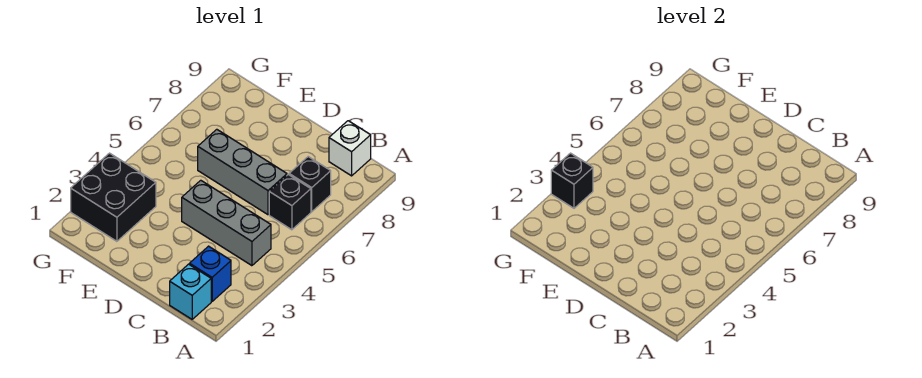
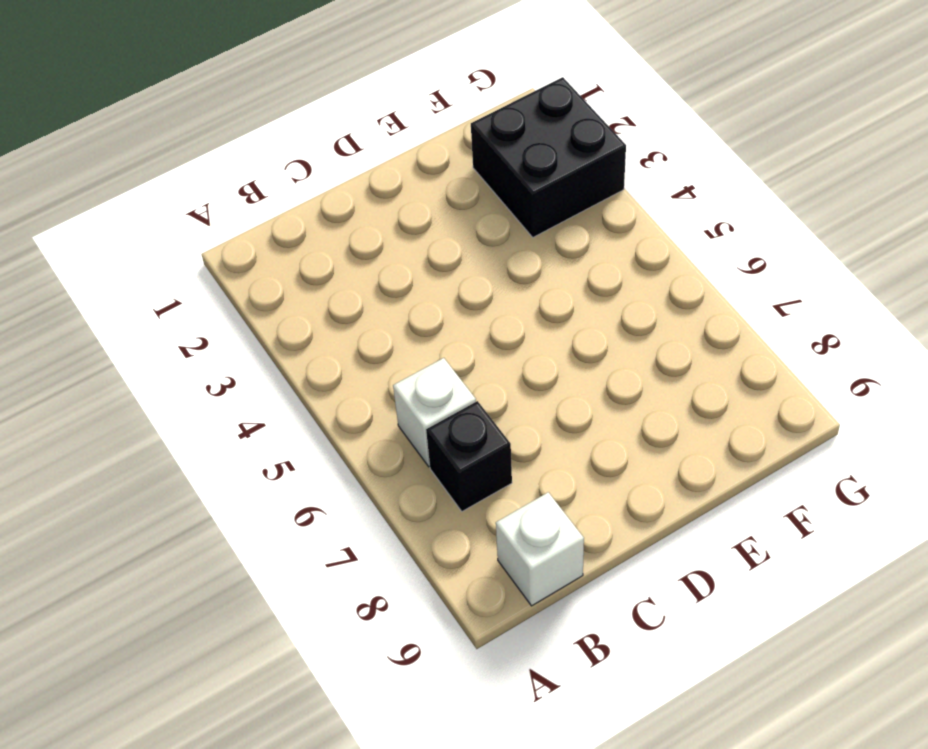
white brick B6 level 1 -> black brick B6 level 1
none -> cyan brick B1 level 1
none -> blue brick B2 level 1

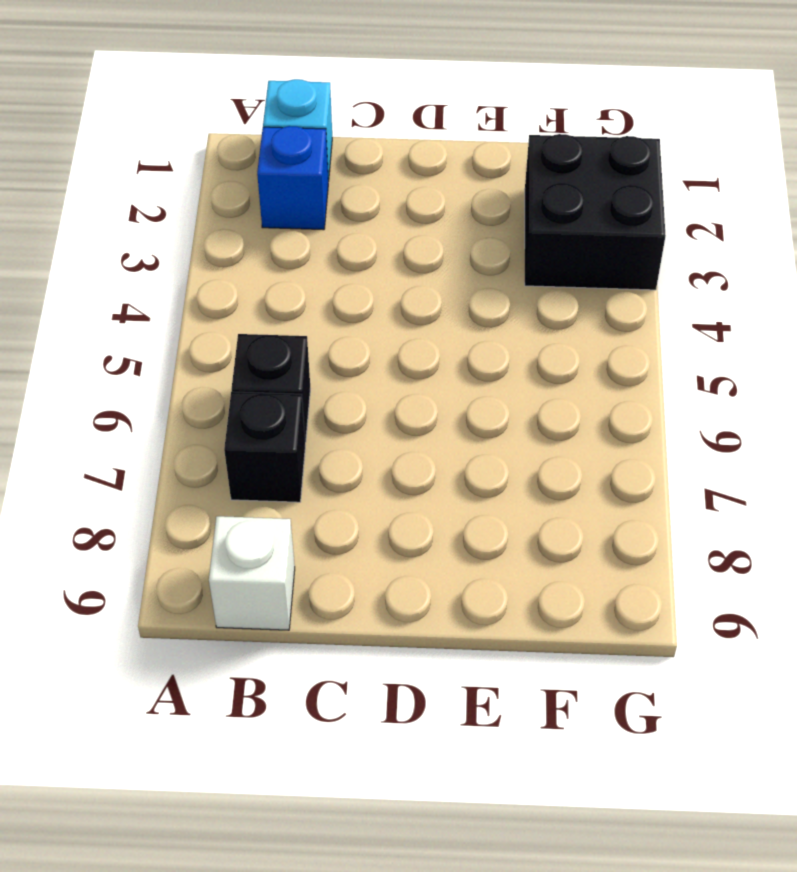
none -> grey brick B4:D4 level 1
none -> grey brick C6:E6 level 1

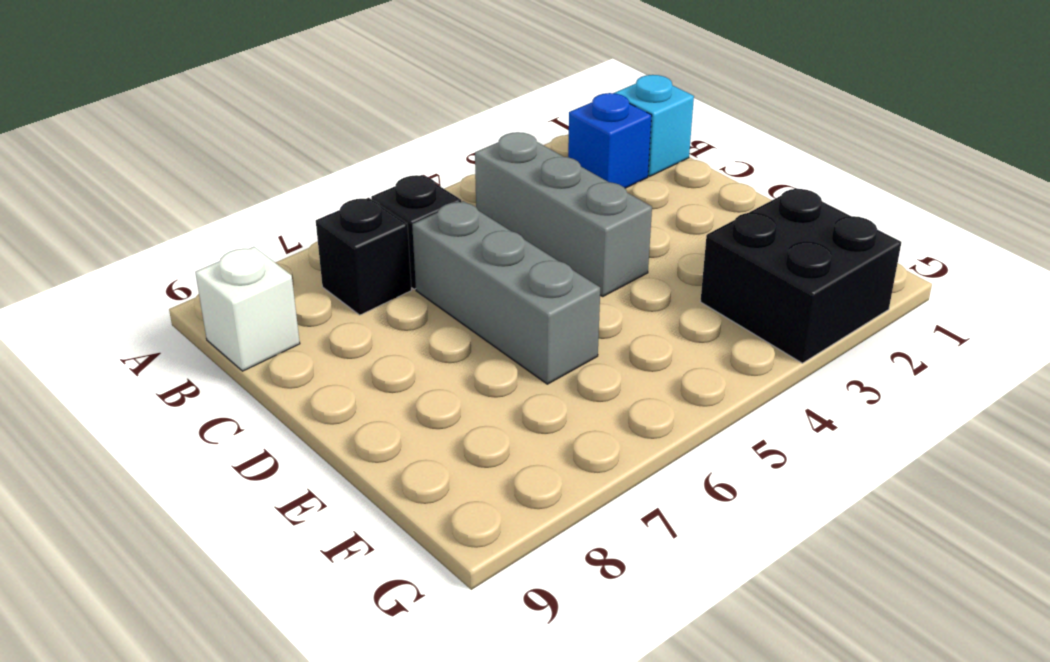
none -> black brick G3 level 2

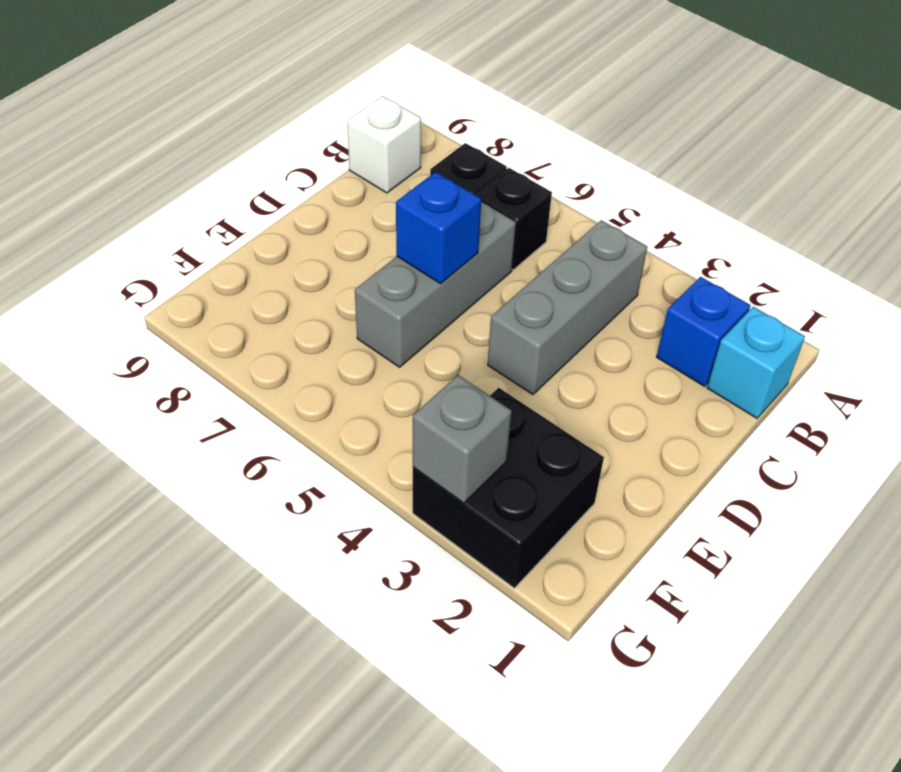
blue brick D6 level 2 -> none
grey brick G3 level 2 -> black brick G3 level 2

